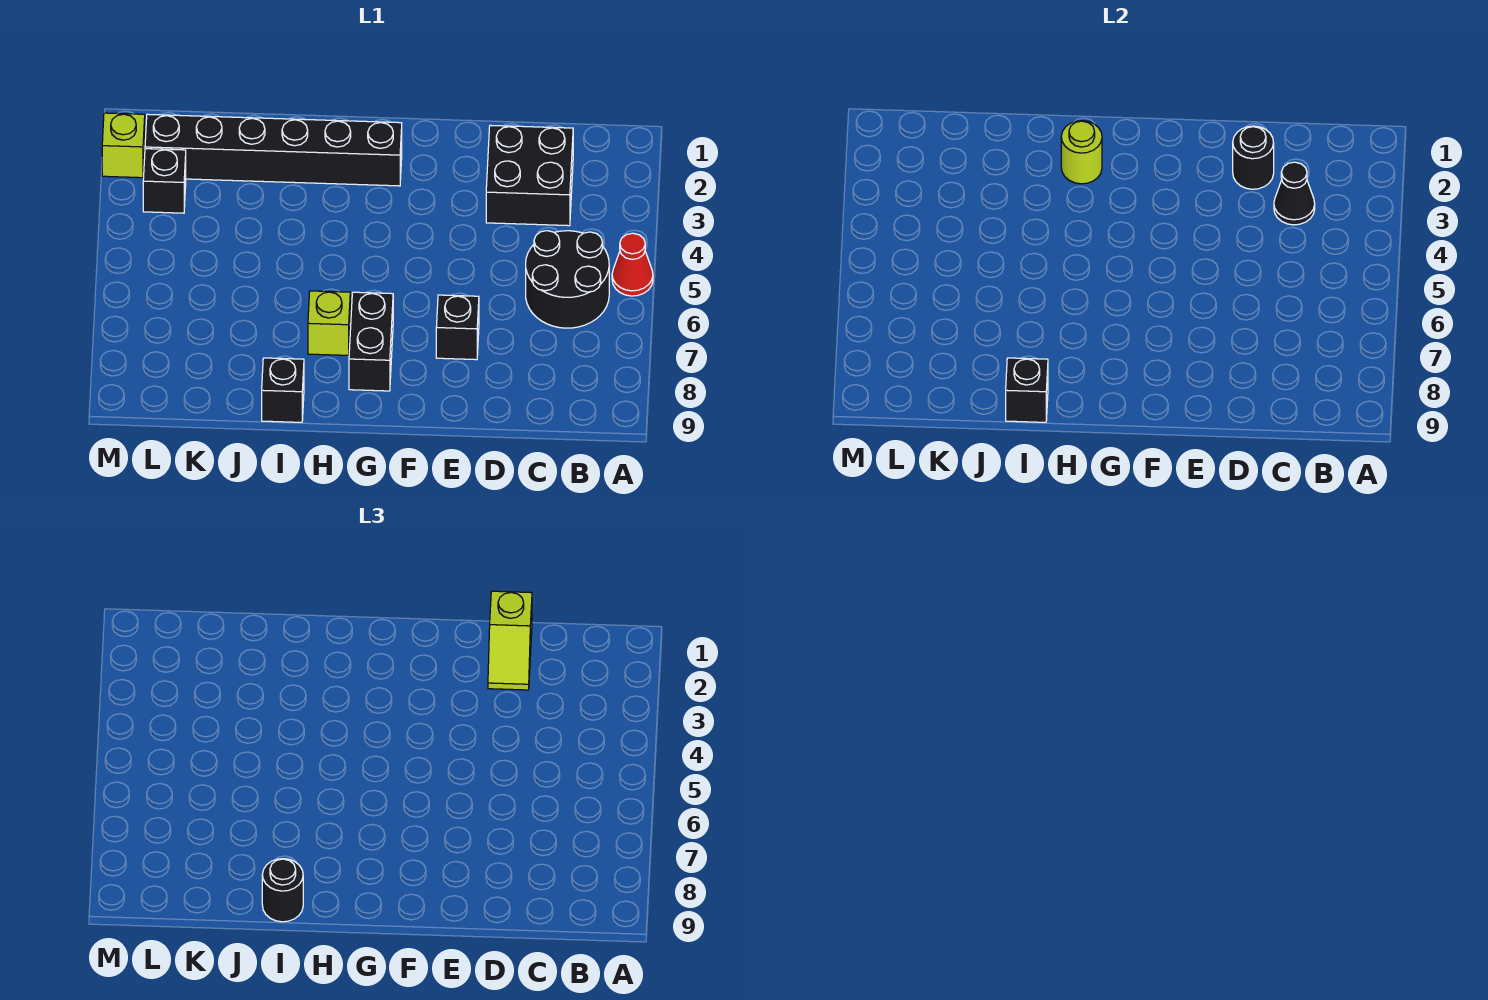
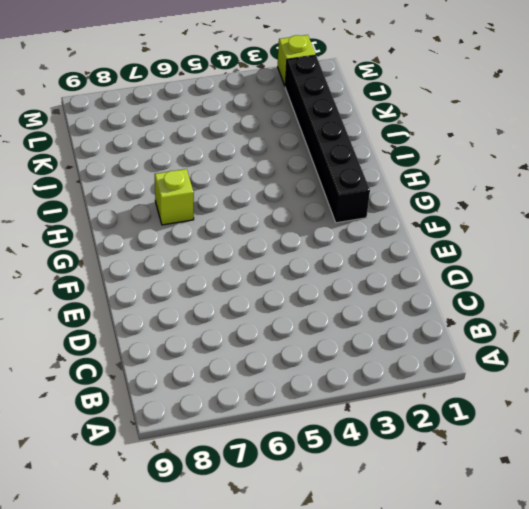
none -> red cone A5 level 1
none -> black round brick B5:C6 level 1
none -> black brick C2:D3 level 1

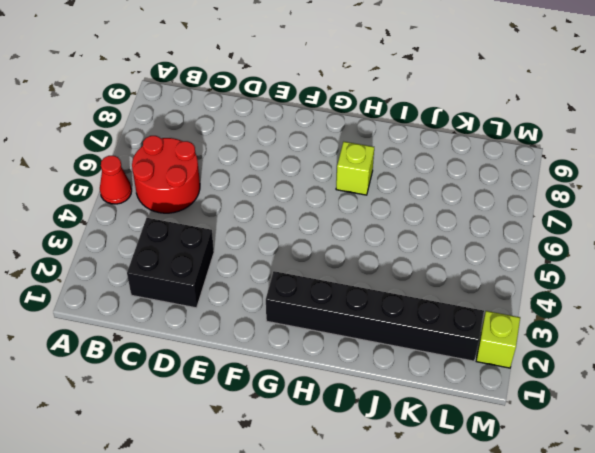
red round brick B5:C6 level 1 -> black round brick B5:C6 level 1
none -> black brick E7 level 1
none -> black brick G7:G8 level 1
none -> black brick I9 level 1

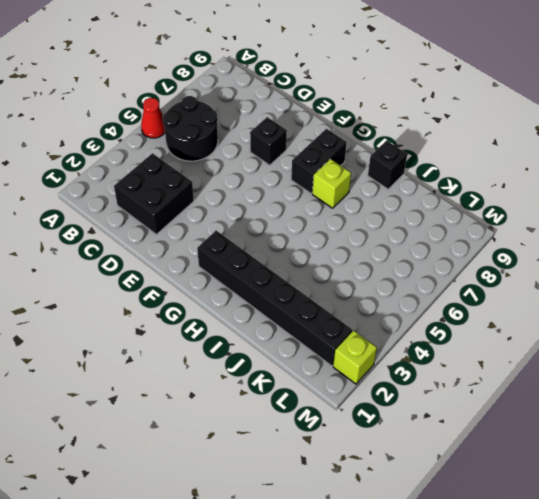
none -> black brick L3 level 1
none -> black cone C3 level 2
none -> black round brick D2 level 2

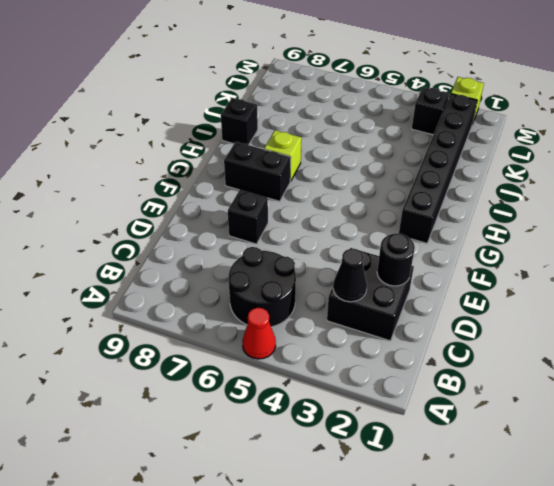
none -> lime round brick H2 level 2
none -> black brick I9 level 2
none -> lime slope D1:D2 level 3 top 1

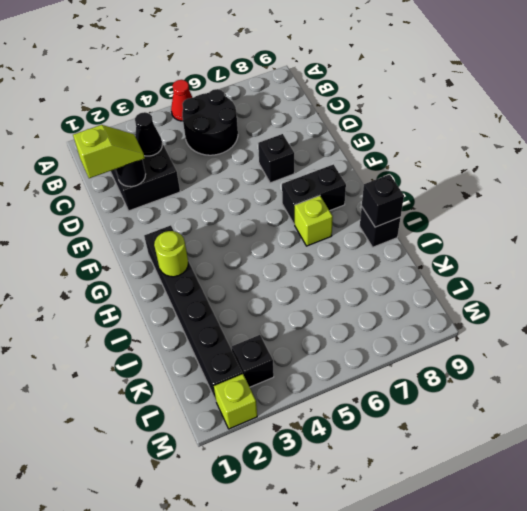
none -> black round brick I9 level 3

